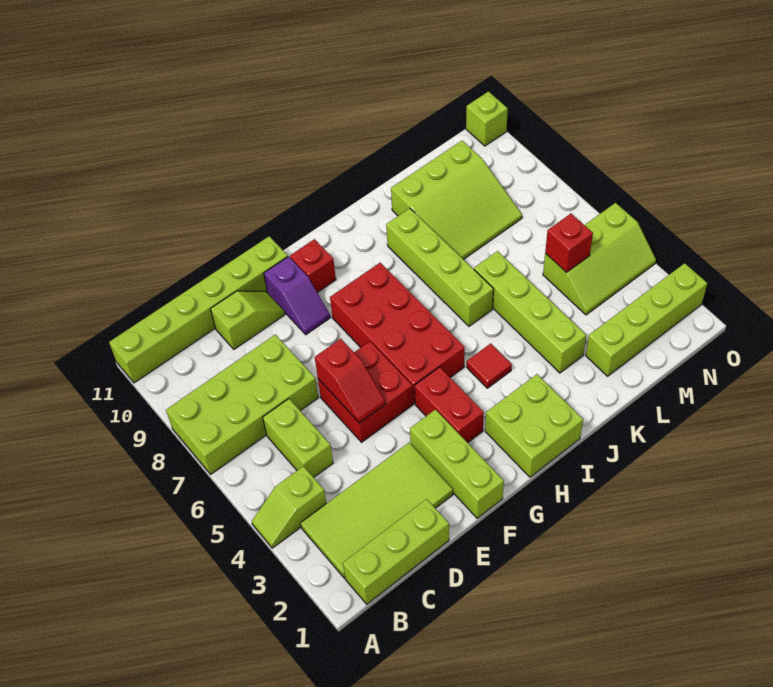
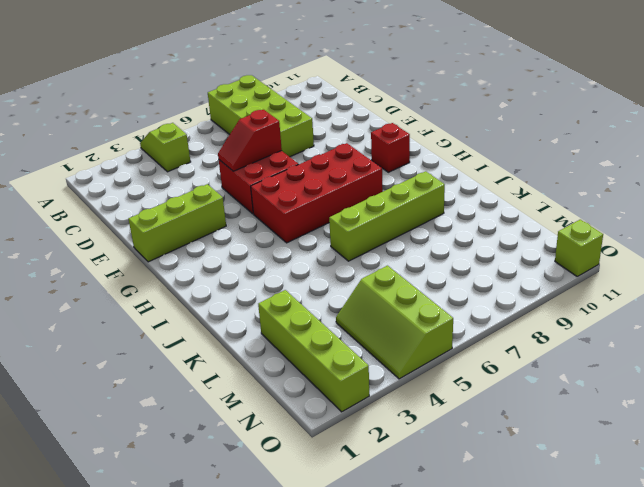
none -> lime brick A11:F11 level 1
none -> lime brick B1:D1 level 1
none -> lime tile B2:E3 level 1

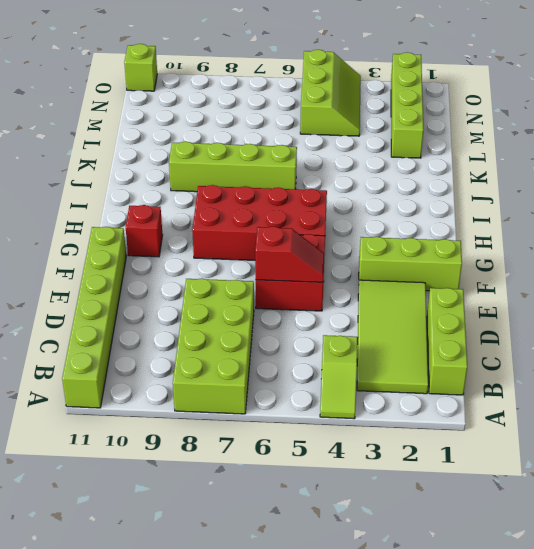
none -> lime brick C5:C6 level 1
none -> lime slope D10:E10 level 1 top D
none -> purple slope F9:F10 level 1 top 10

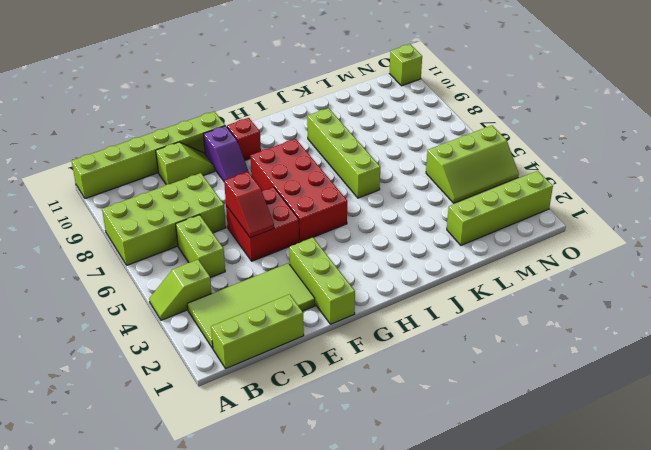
none -> red brick G3:G4 level 1
none -> lime brick H1:I2 level 1
none -> red tile I4 level 1

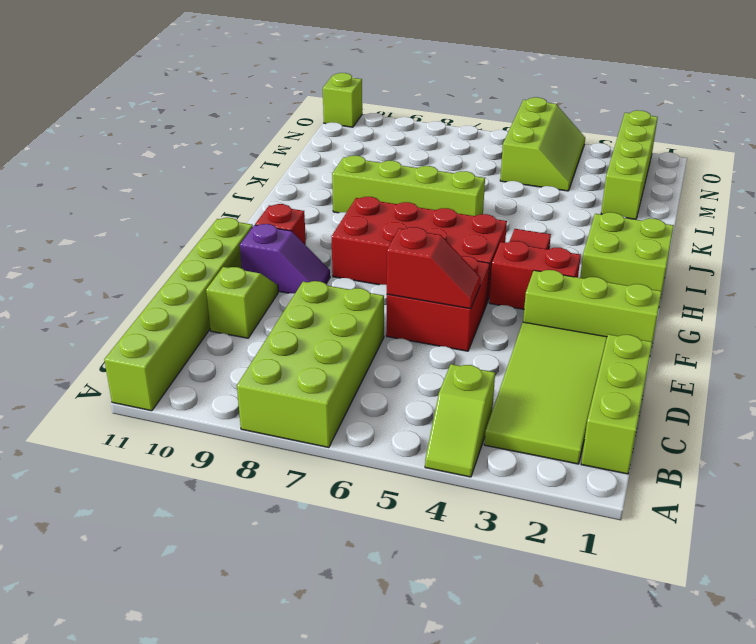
none -> lime brick C5:C6 level 1
none -> lime brick K3:K6 level 1
none -> lime slope K8:M10 level 1 top 10

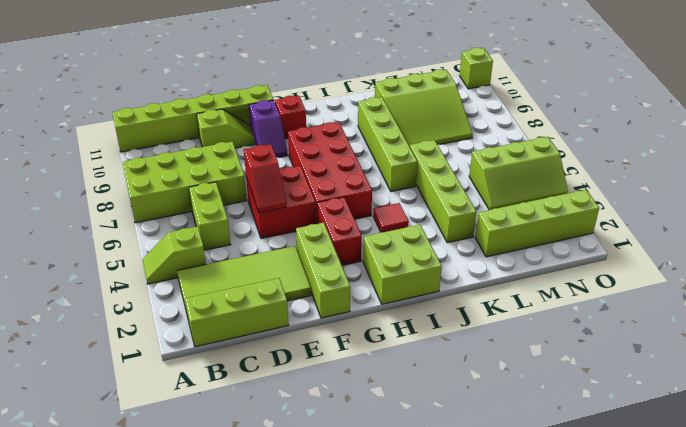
none -> red brick M5 level 2

